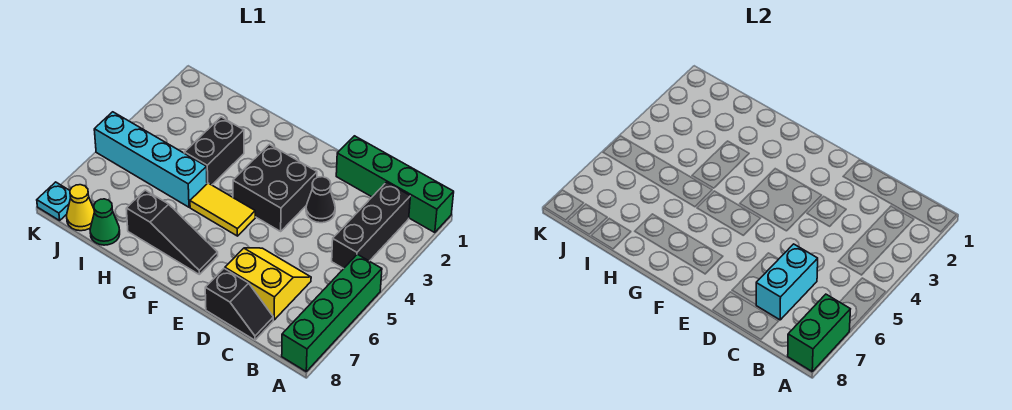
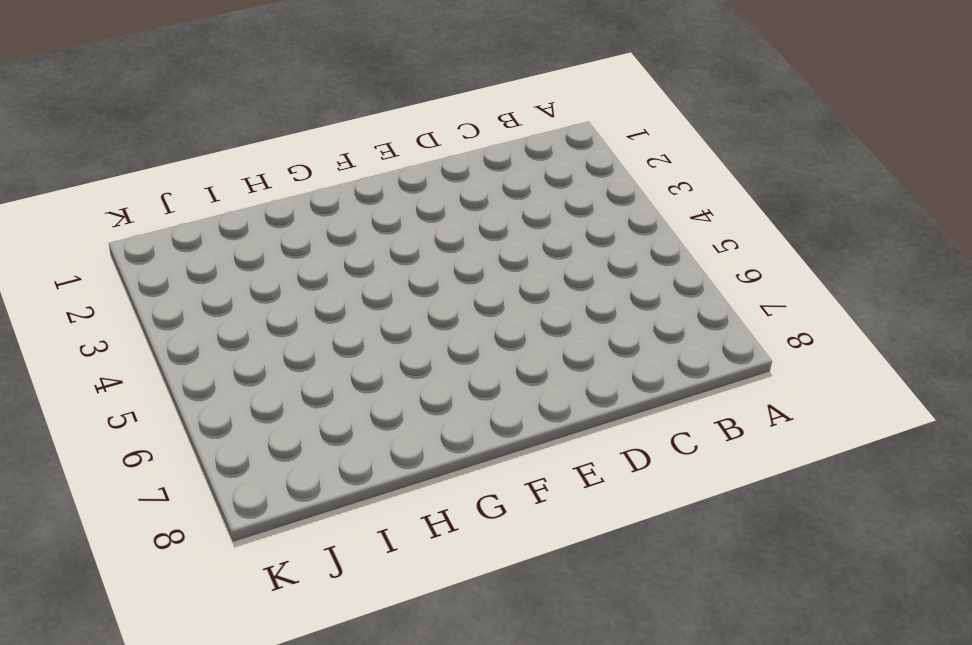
none -> green brick A1:D1 level 1
none -> green brick A5:A8 level 1
none -> black brick B2:B4 level 1

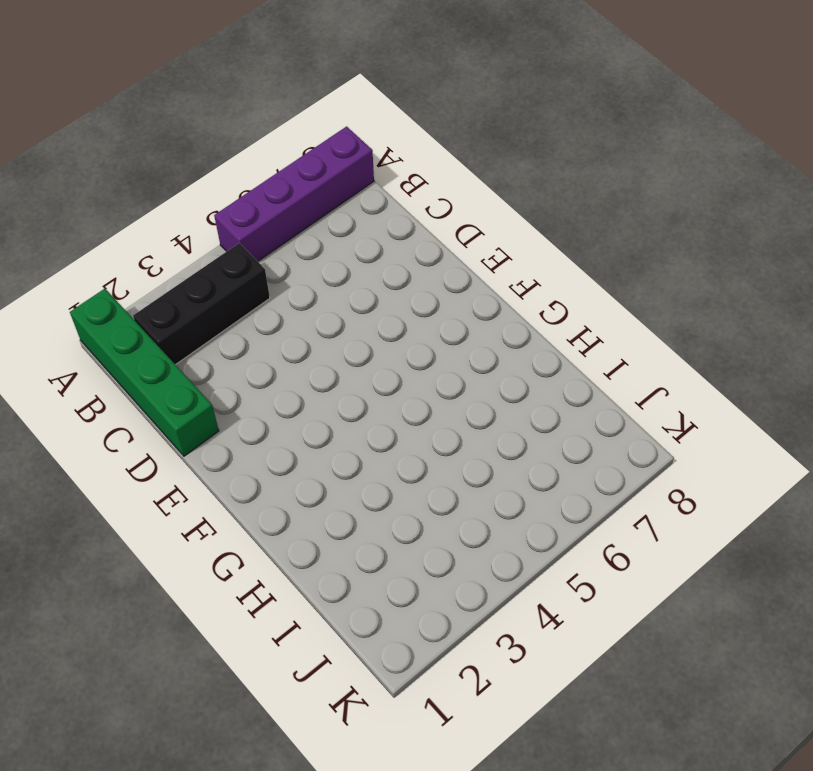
purple brick A5:A8 level 1 -> green brick A5:A8 level 1
none -> yellow slope C6:D7 level 1 top 7
none -> black slope C8:D8 level 1 top D
none -> black cone D3 level 1

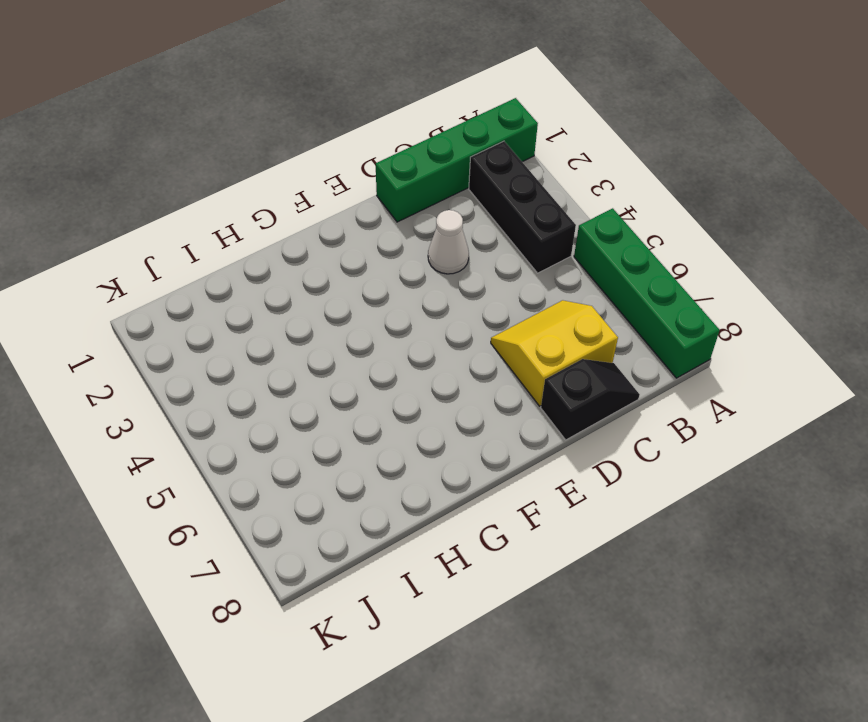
white cone D3 level 1 -> black cone D3 level 1
none -> black brick E3:F4 level 1
none -> yellow tile F5:G5 level 1
none -> black slope F7:H7 level 1 top H

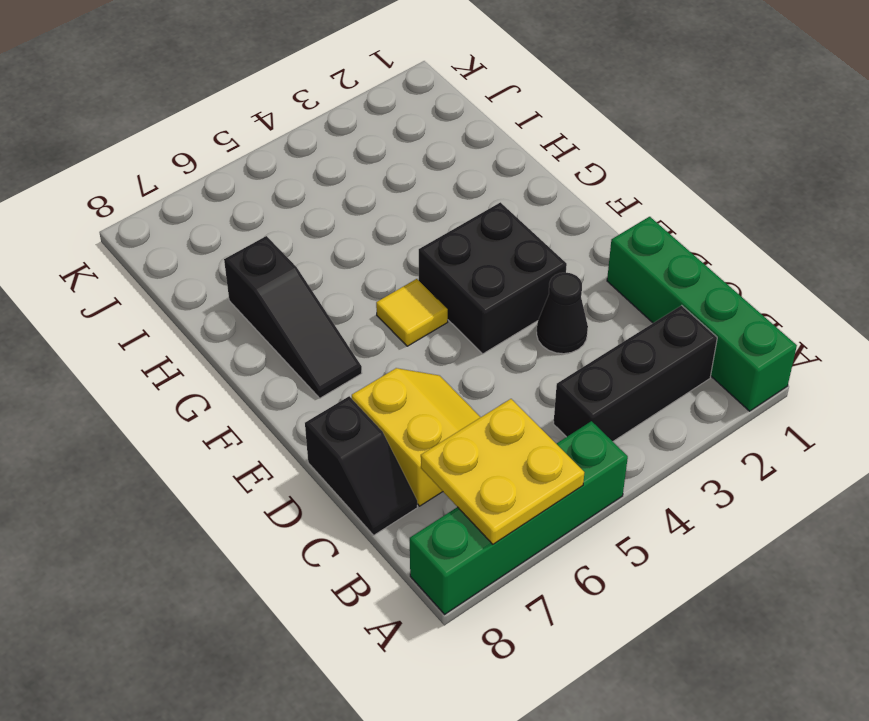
yellow plate A6:B7 level 2 -> green brick A7:A8 level 2
yellow tile F5 level 1 -> yellow tile F5:G5 level 1
none -> black brick H3:H4 level 1
none -> cyan brick H5:K5 level 1
none -> green cone I8 level 1

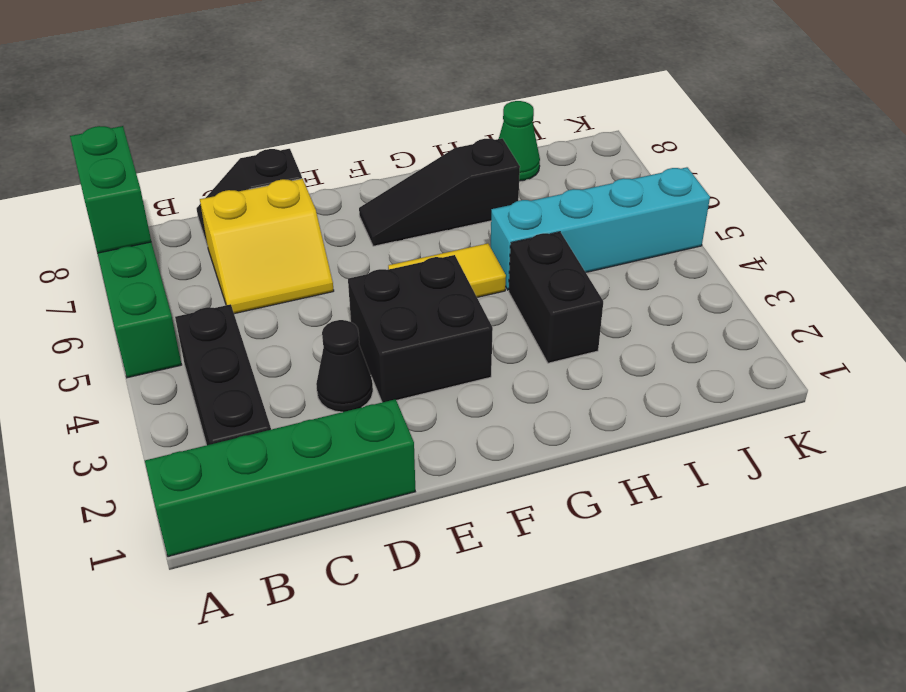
none -> yellow cone J8 level 1
none -> cyan plate K8 level 1
none -> cyan brick C6:C7 level 2

